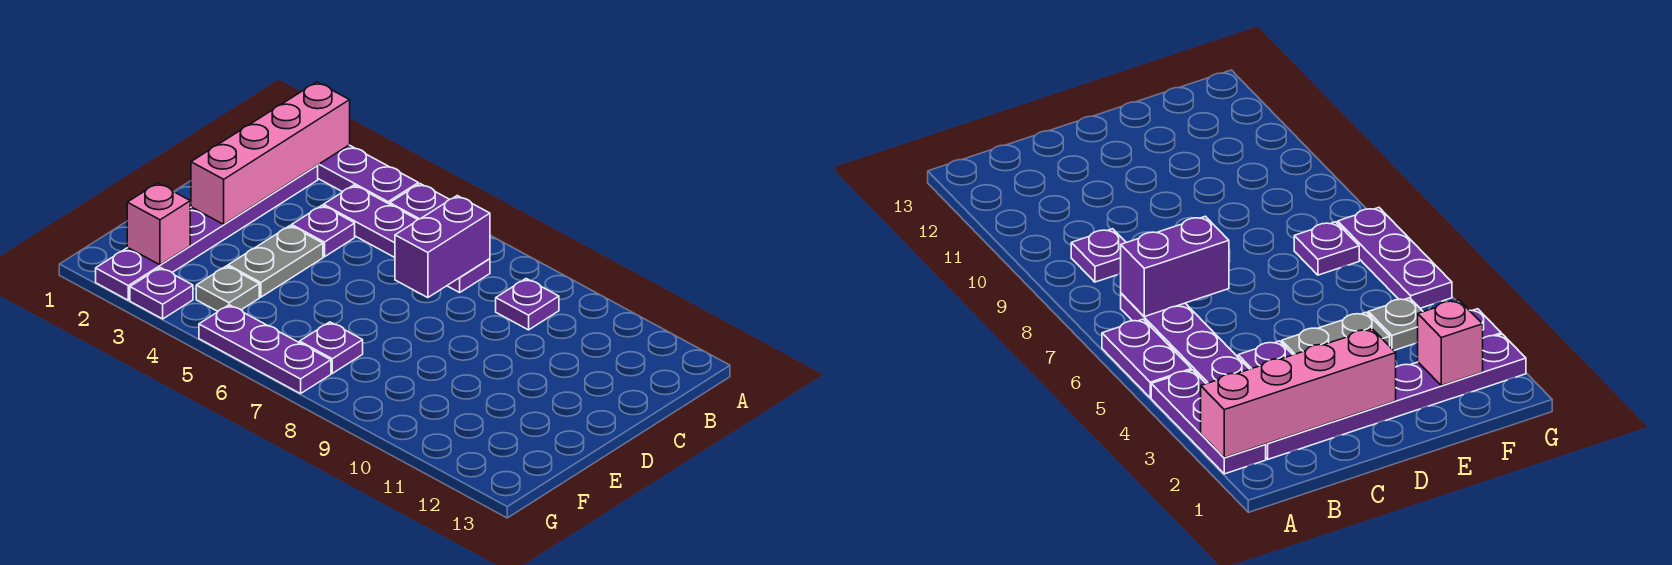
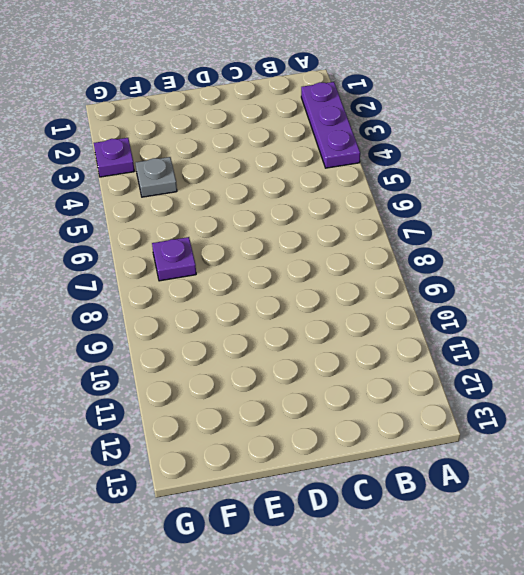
none -> purple plate A5:A6 level 1
none -> purple plate B2:G2 level 1
none -> purple plate B4:B7 level 1

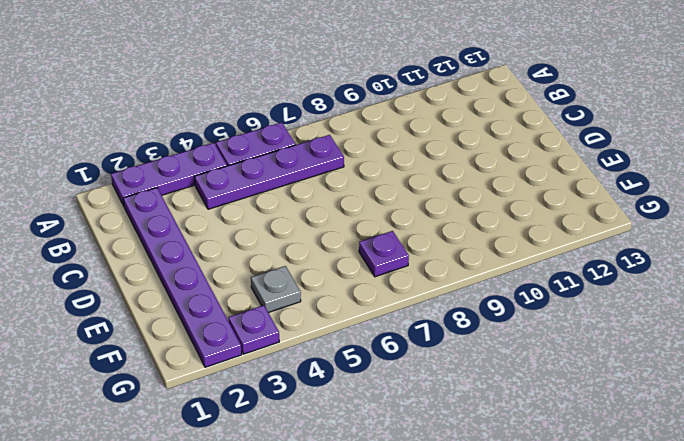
none -> purple plate B9 level 1
none -> purple plate C4 level 1
none -> grey plate D4:E4 level 1

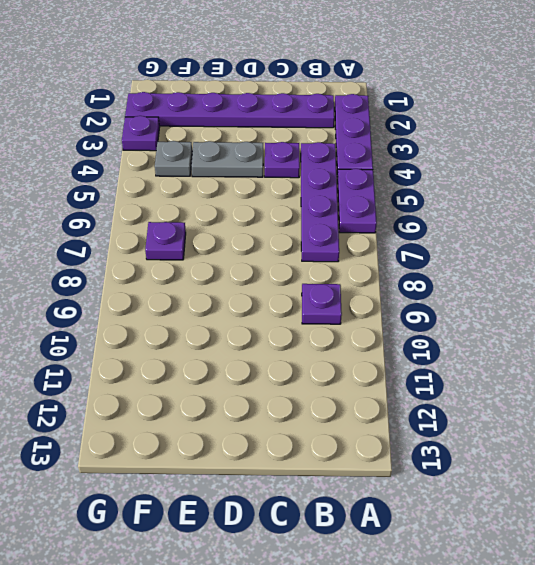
none -> purple plate G5:G7 level 1
none -> pink brick A2:D2 level 2
none -> purple brick B7:C7 level 2

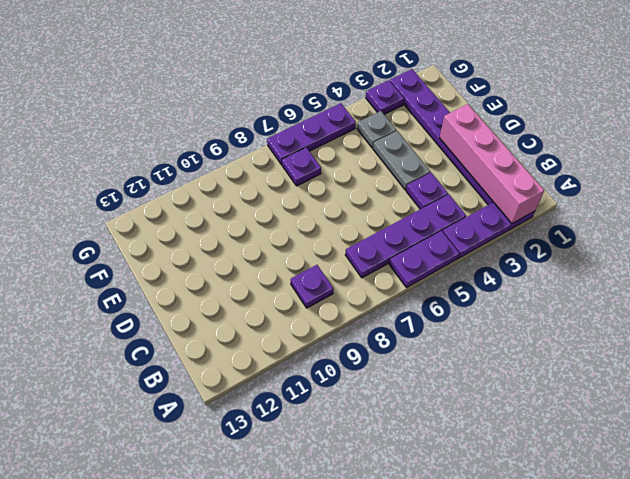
none -> purple brick B7:C7 level 2
none -> pink brick F2 level 2

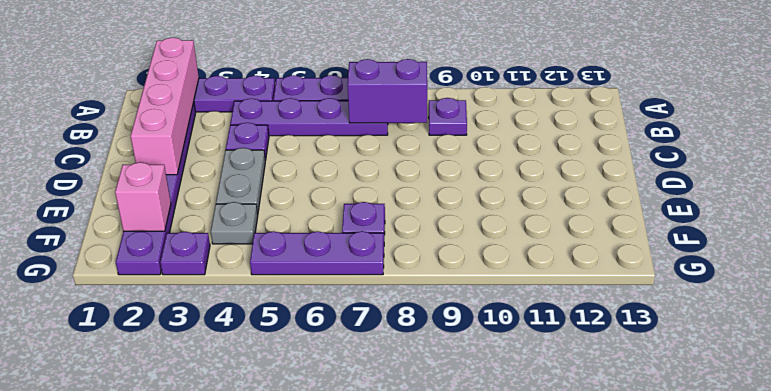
purple brick B7:B8 level 2 -> purple brick B7:C7 level 2

